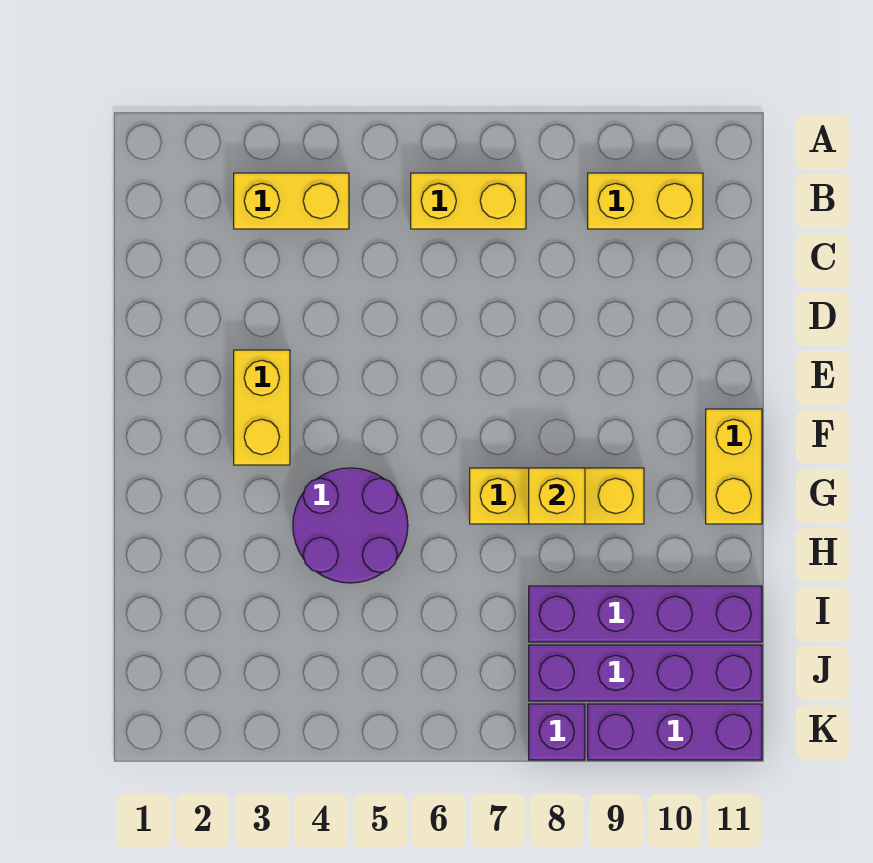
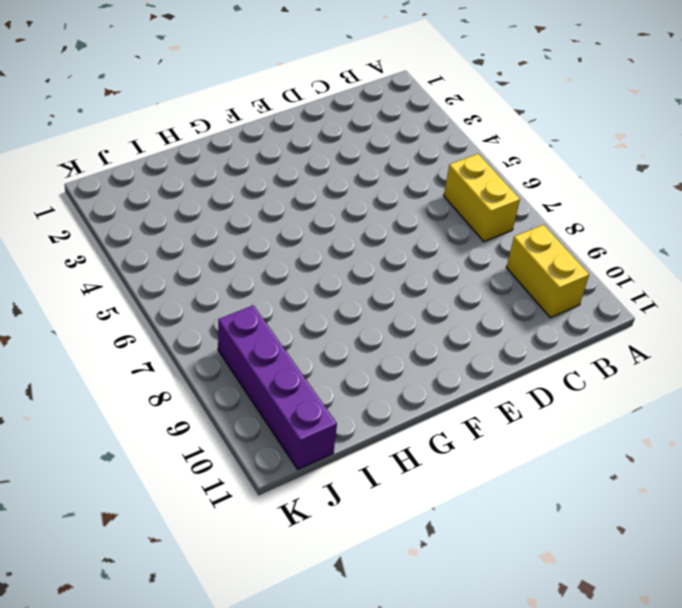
none -> yellow brick B3:B4 level 1
none -> yellow brick E3:F3 level 1
none -> yellow brick F11:G11 level 1

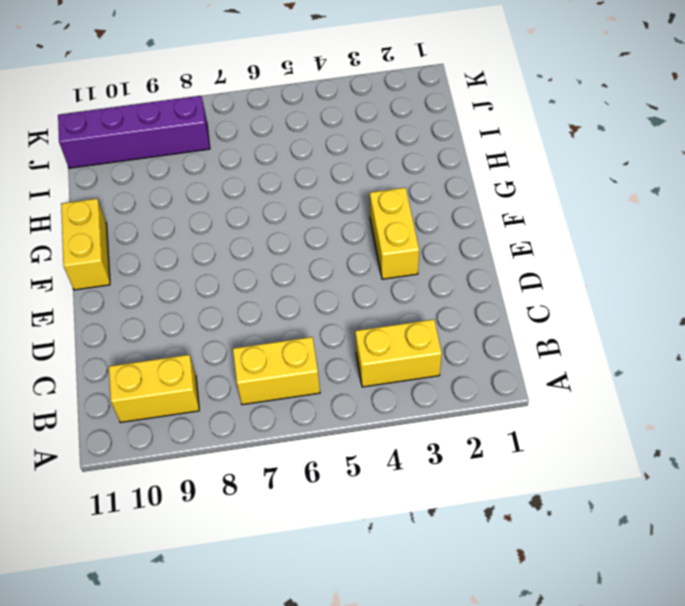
none -> purple round brick G4:H5 level 1
none -> yellow brick G7:G9 level 1
none -> purple brick I8:I11 level 1

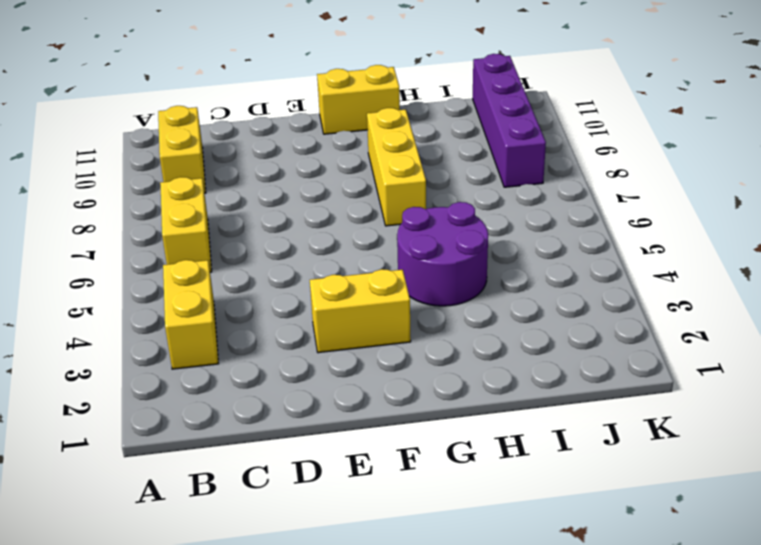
none -> purple brick I8:I11 level 1
none -> purple brick K8 level 1
none -> purple brick K9:K11 level 1

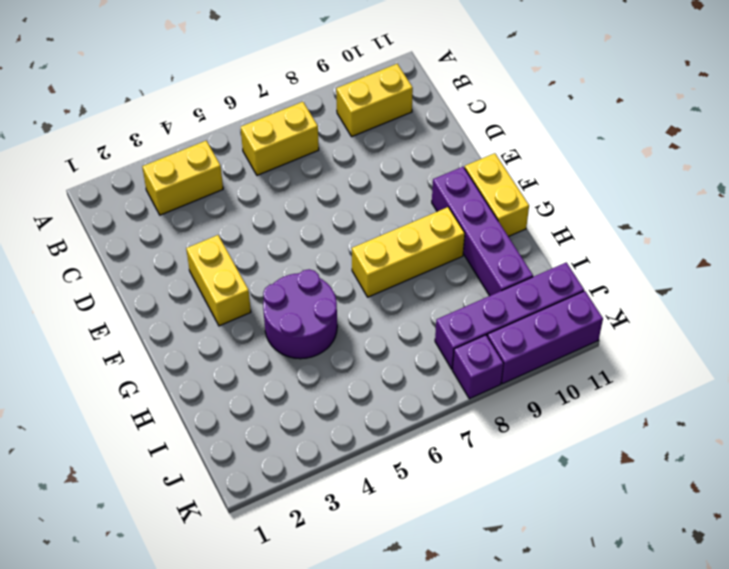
purple brick F10:I10 level 1 -> purple brick I8:I11 level 1
none -> yellow brick G8 level 2

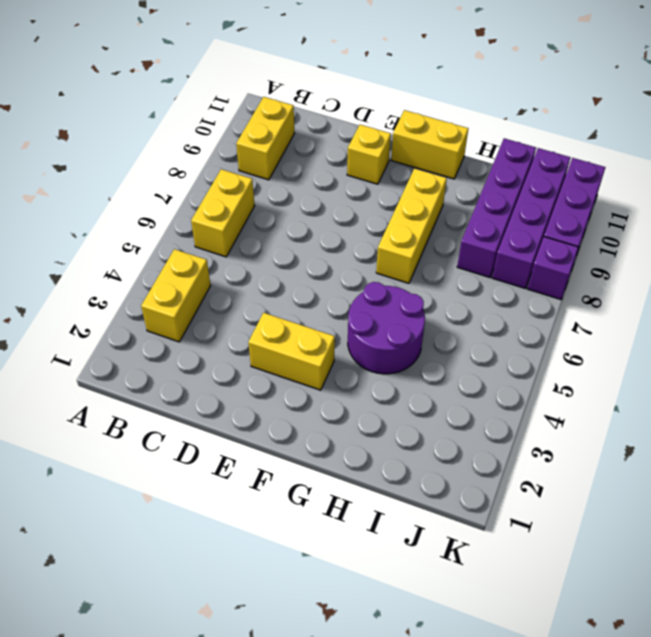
yellow brick E10 level 1 -> yellow brick G8 level 2

